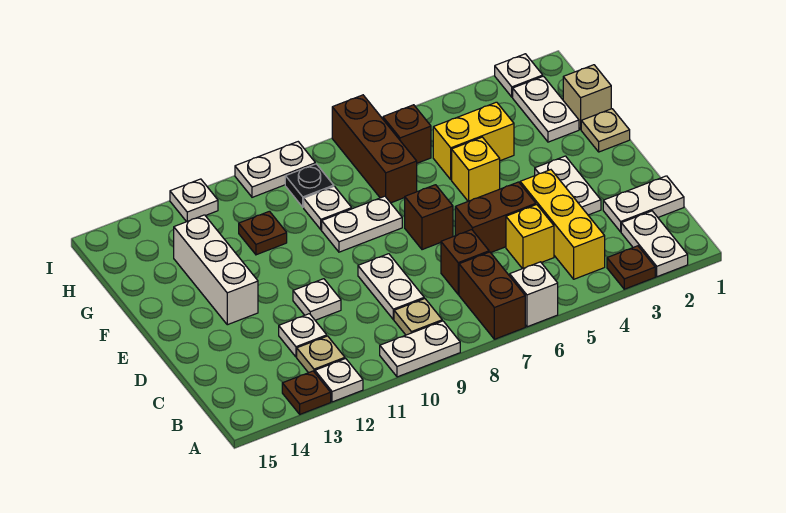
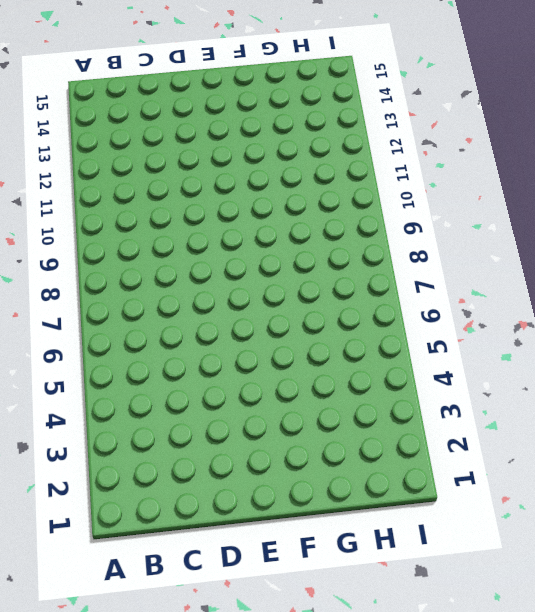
none -> white plate A2:B2 level 1
none -> brown plate A3 level 1
none -> white brick A6 level 1
none -> brown brick A7:B7 level 1

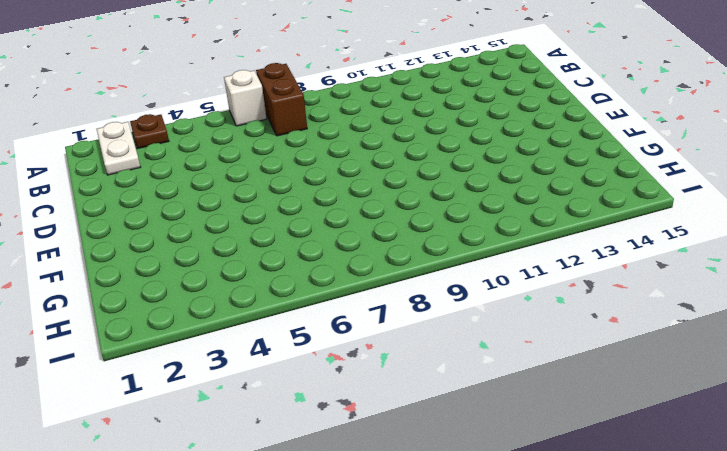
none -> white plate A9:A10 level 1
none -> white plate A12 level 1
none -> brown plate A13 level 1
none -> yellow brick B4:D4 level 1

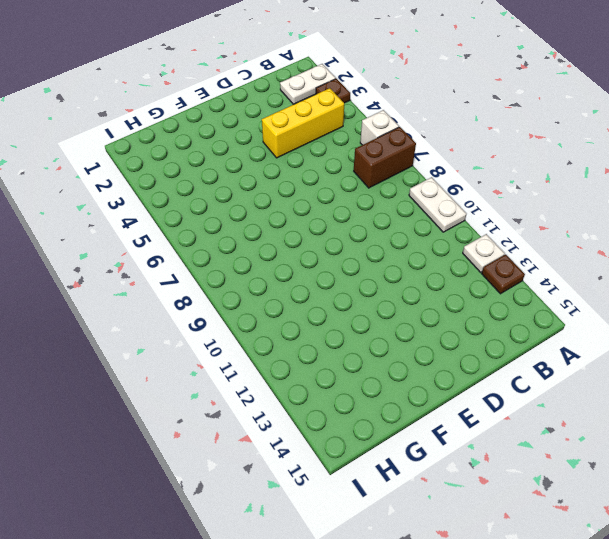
none -> tan plate B9 level 1
none -> tan plate B12 level 1
none -> white plate C1:C2 level 1
none -> yellow brick C5 level 1

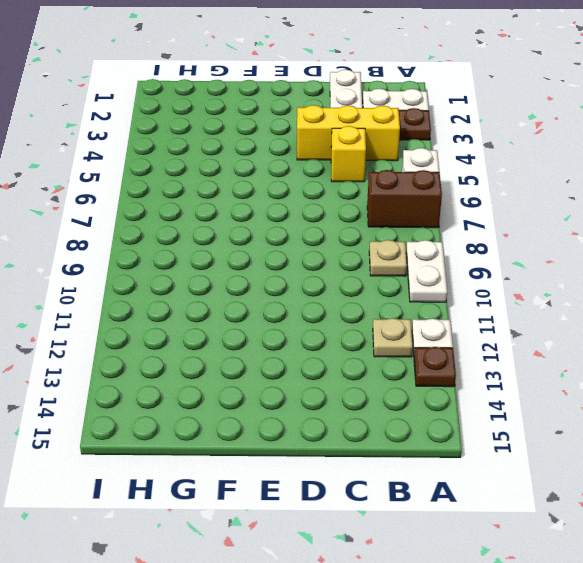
none -> brown brick C7 level 1
none -> white plate C9:D9 level 1
none -> white plate C12 level 1
none -> white plate D3:E3 level 1

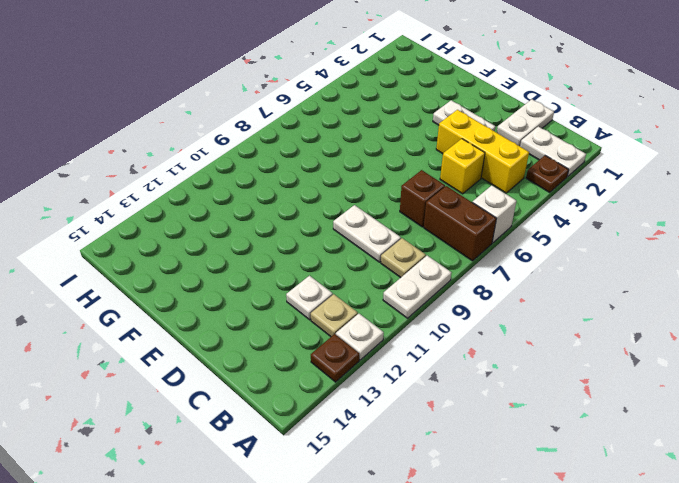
none -> brown brick D5:D6 level 1
none -> white plate D11 level 1
none -> brown brick E7 level 1
none -> white brick E13:G13 level 1

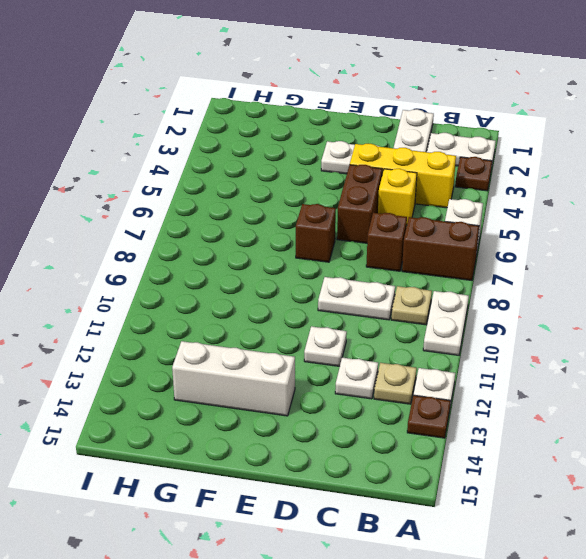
none -> tan plate F1 level 1
none -> yellow brick F5 level 1
none -> white plate F8:F9 level 1
none -> tan brick G1 level 1

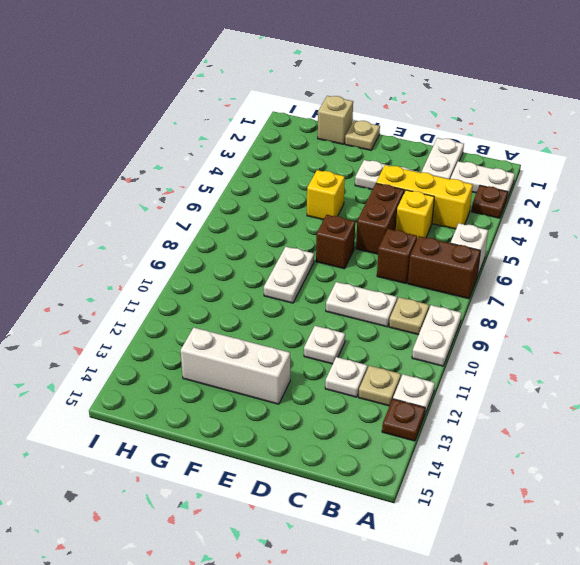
none -> white plate G2:H2 level 1
none -> yellow brick G4:G5 level 1
none -> brown brick G7:I7 level 1
none -> white plate G9 level 1

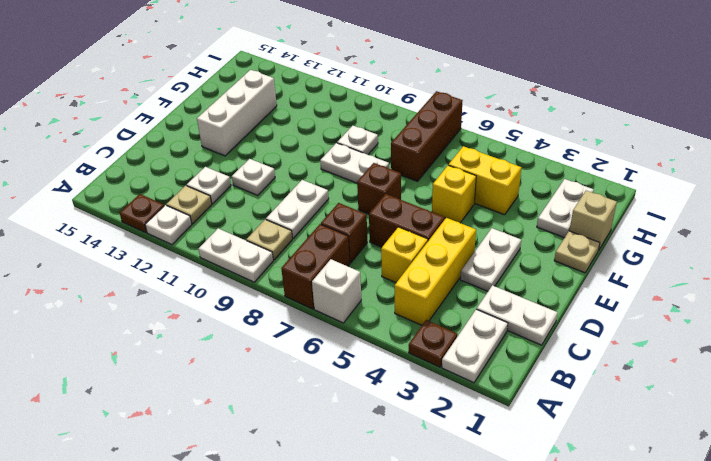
none -> brown plate G11 level 1
none -> brown brick H6 level 1
none -> black plate H9 level 1
none -> white plate I2 level 1

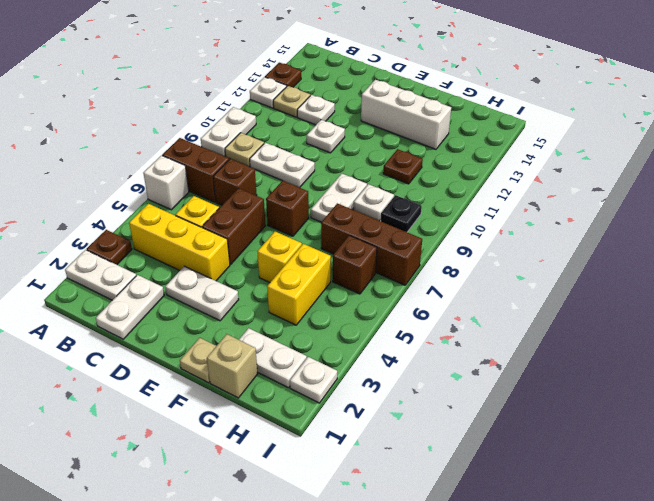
none -> white plate I9:I10 level 1
none -> white plate I12 level 1

